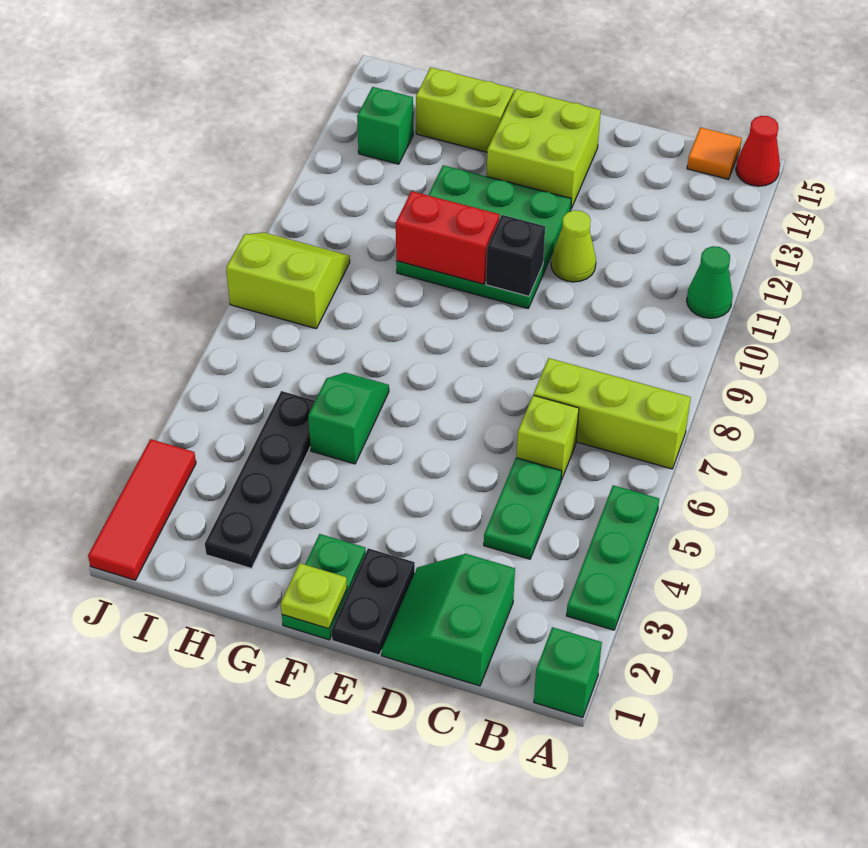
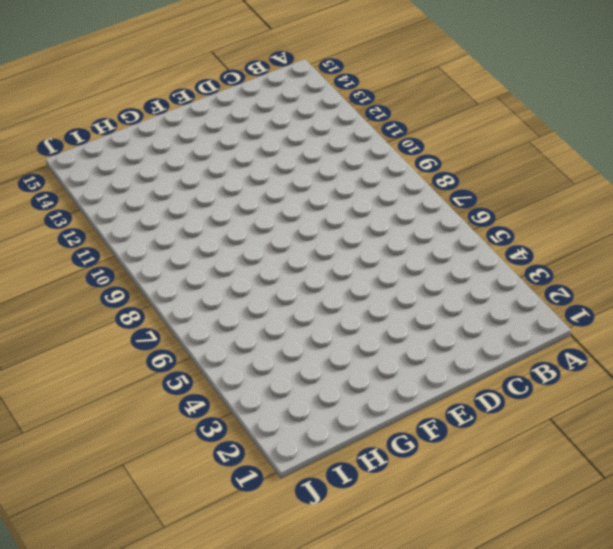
none -> green brick A1 level 1
none -> green plate A3:A5 level 1
none -> lime brick A7:C7 level 1

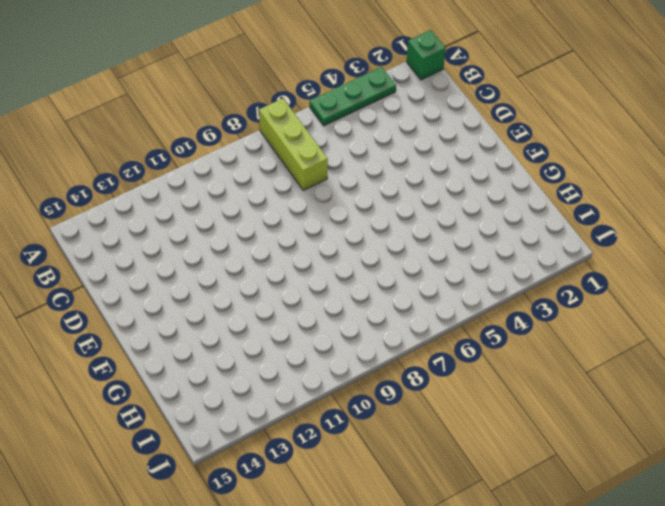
none -> green cone A11 level 1
none -> red cone A15 level 1
none -> orange tile B15 level 1

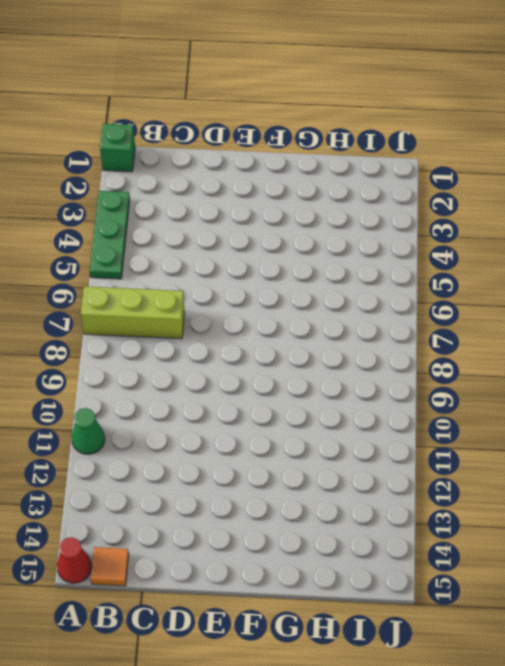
none -> green slope C1:D2 level 1 top C
none -> green plate C4:C5 level 1
none -> lime brick C6 level 1

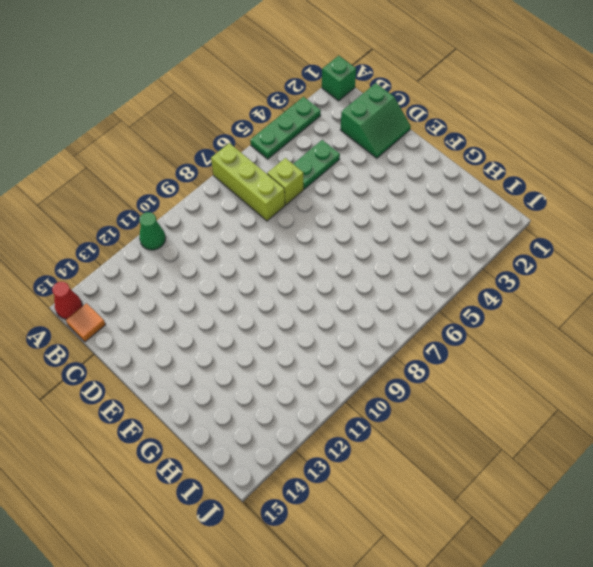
none -> lime cone D11 level 1
none -> black plate E1:E2 level 1
none -> green plate E10:G12 level 1

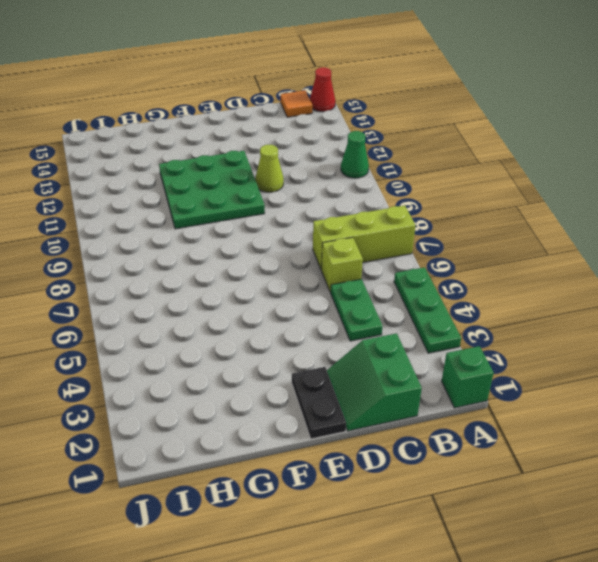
none -> lime brick E13:F14 level 1
none -> green plate F1:F2 level 1
none -> green slope G5:G6 level 1 top 5

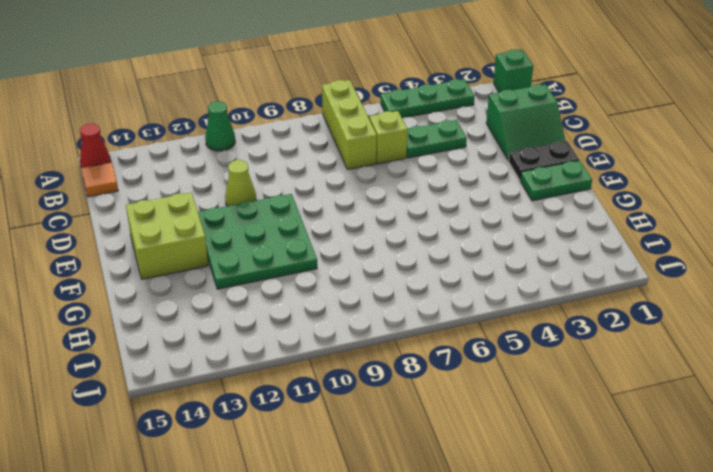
none -> green slope G5:G6 level 1 top 5
none -> lime brick G14:H14 level 1
none -> black plate H2:H5 level 1

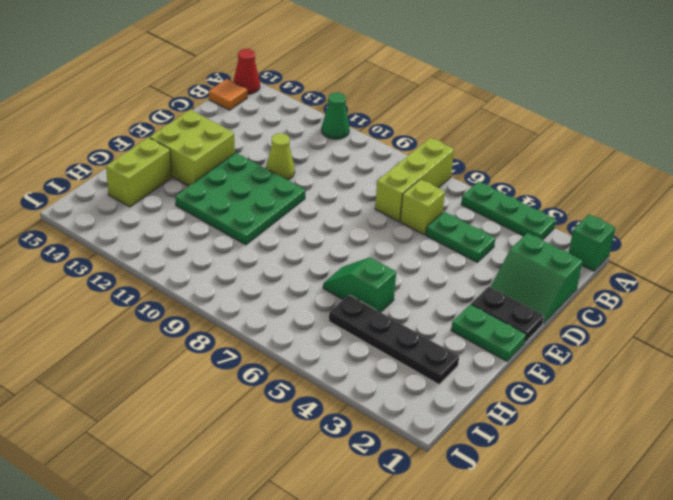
none -> lime slope I8:J9 level 1 top 8
none -> green brick I13 level 1
none -> red tile J1:J3 level 1

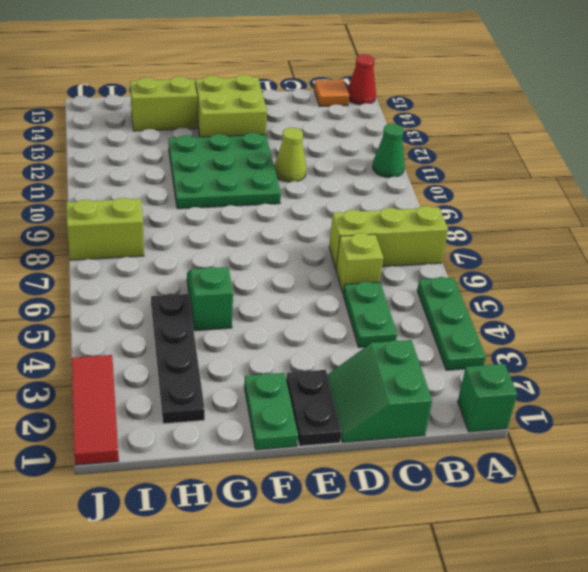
none -> green brick I13 level 1
none -> black brick E10 level 2
none -> lime plate F1 level 2

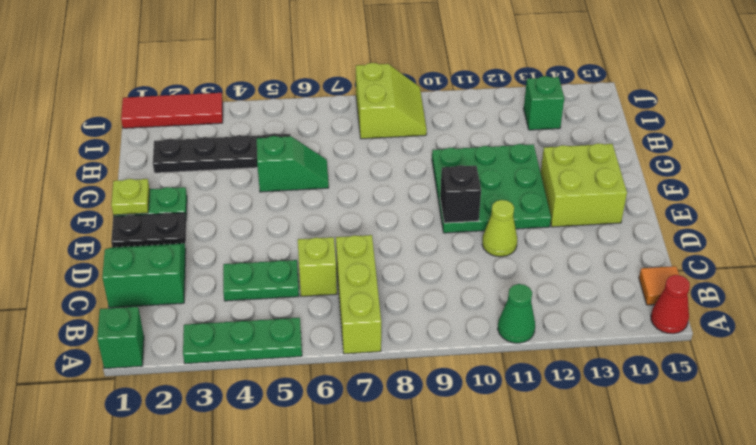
none -> lime brick G14:H14 level 1
none -> red brick F10:G10 level 2

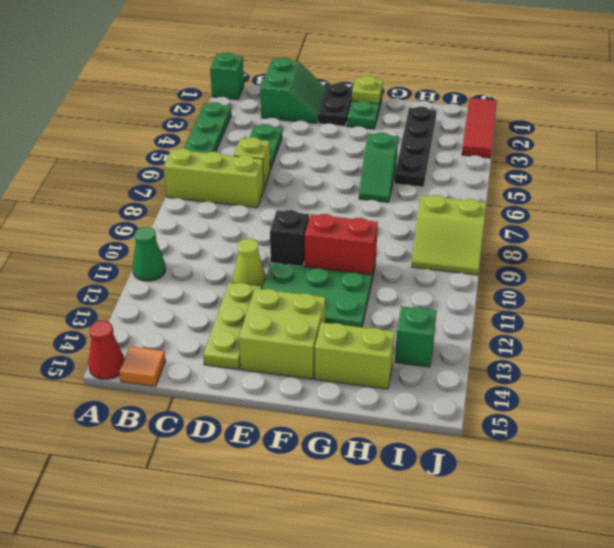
lime plate D12:D14 level 1 -> none

